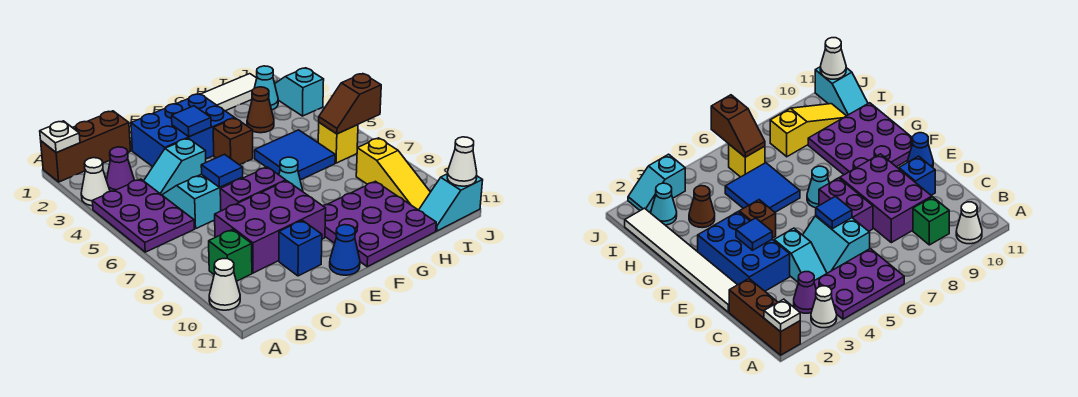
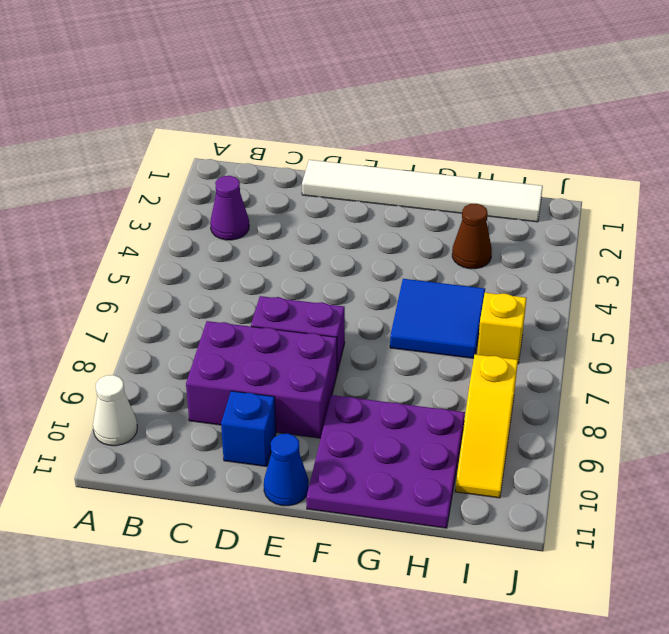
none -> brown brick A1:C1 level 1
none -> white cone A3 level 1
none -> purple plate A4:B6 level 1

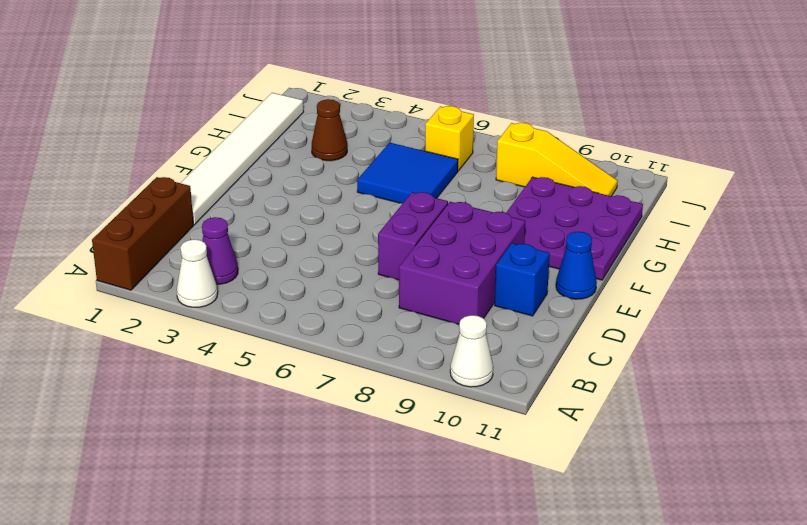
none -> purple plate A4:B6 level 1
none -> green brick B9 level 1
none -> cyan slope C4:D4 level 1 top D

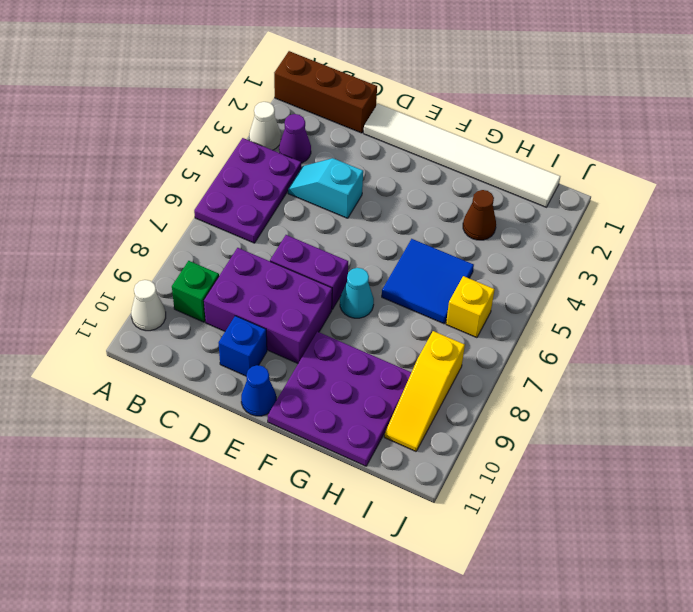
none -> cyan slope C5:D6 level 1 top 6
none -> blue brick D2:F3 level 1
none -> brown brick F4 level 1

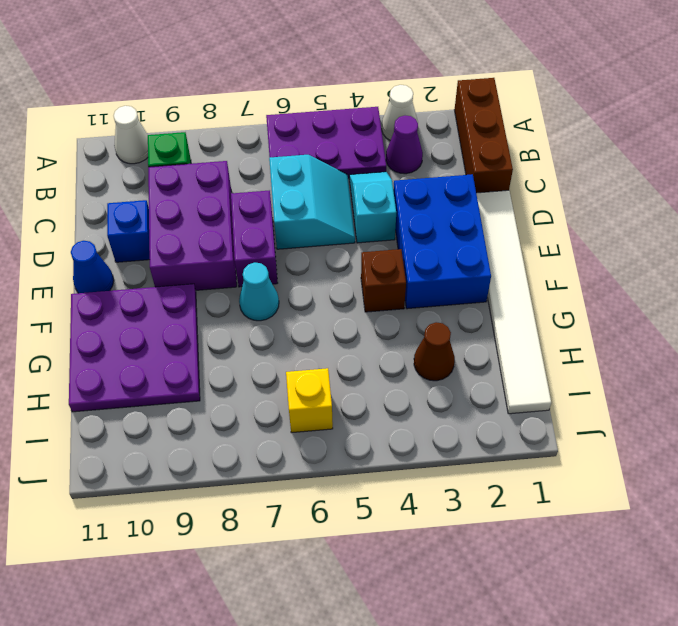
none -> blue tile G5:H6 level 1
none -> cyan cone I2 level 1
none -> yellow slope I8:I10 level 1 top 8

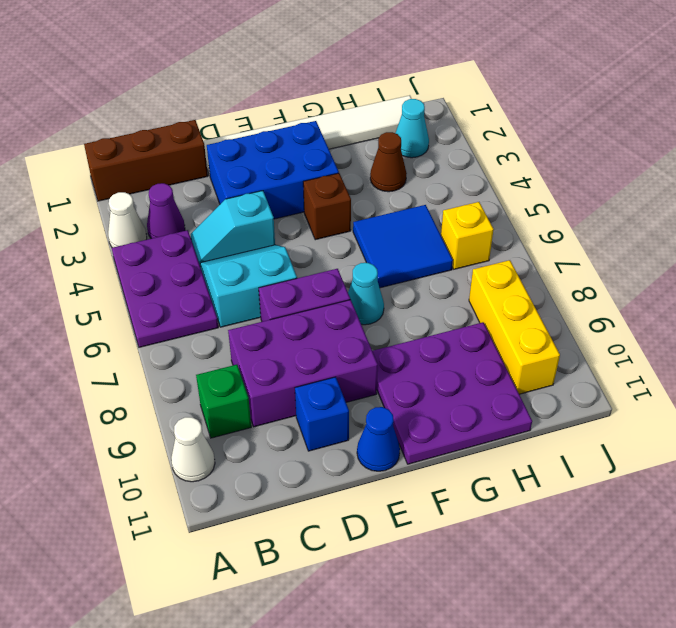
yellow brick I8:I10 level 1 -> yellow slope I8:I10 level 1 top 8
none -> cyan slope I11:J11 level 1 top J
none -> cyan slope J2:J3 level 1 top 3
none -> white plate A1 level 2

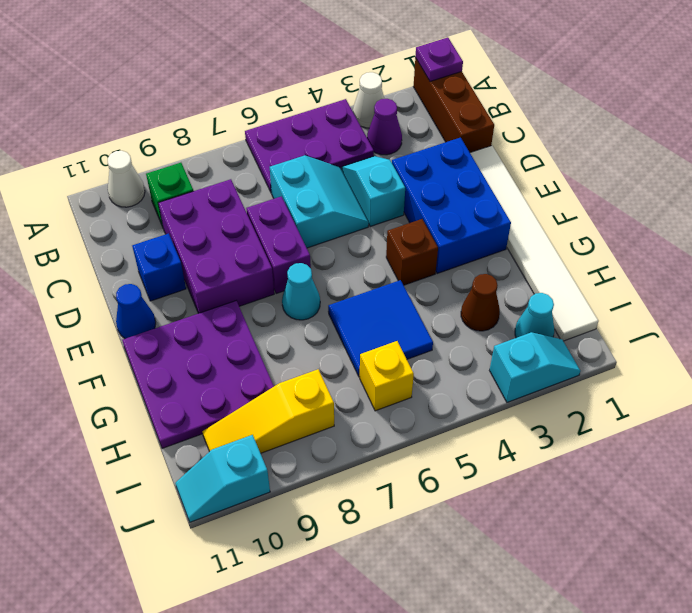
purple plate A1 level 2 -> white plate A1 level 2
cyan slope J10:J11 level 1 top 10 -> cyan slope I11:J11 level 1 top J
none -> blue tile D6 level 2
none -> blue tile E3 level 2
none -> brown slope I6:J6 level 2 top J

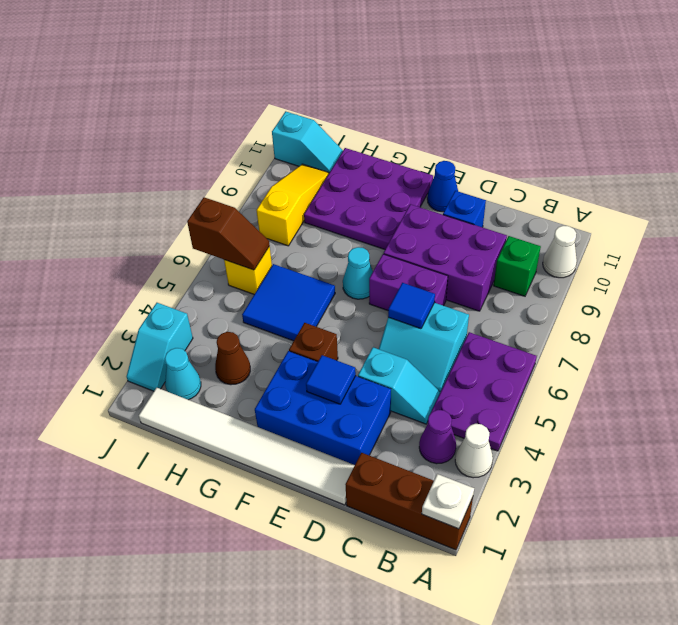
none -> white cone J11 level 2

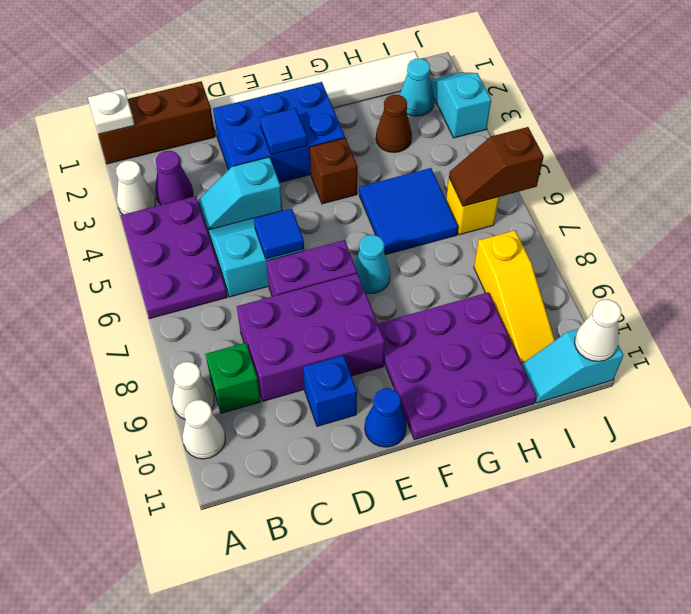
white cone A9 level 1 -> none

